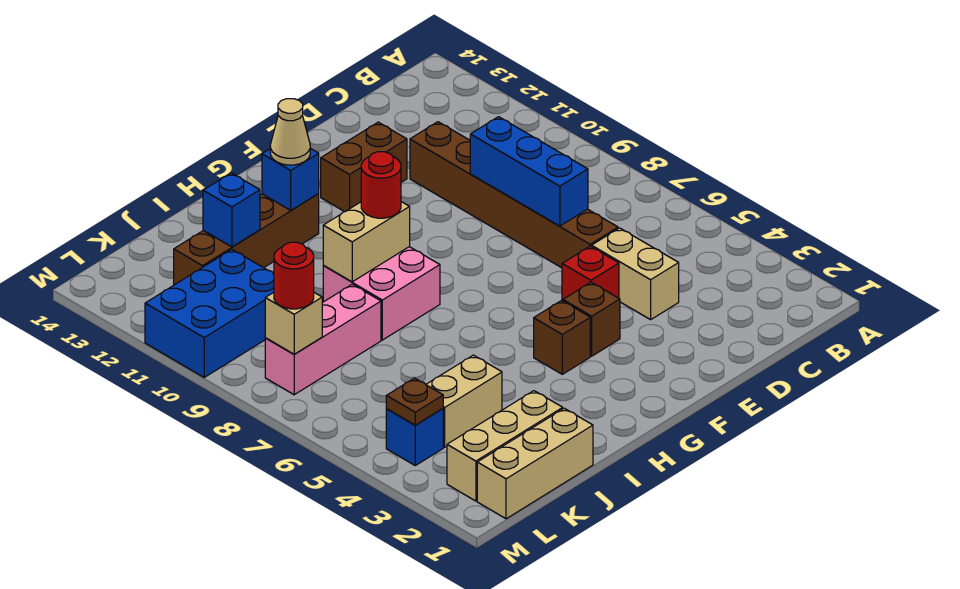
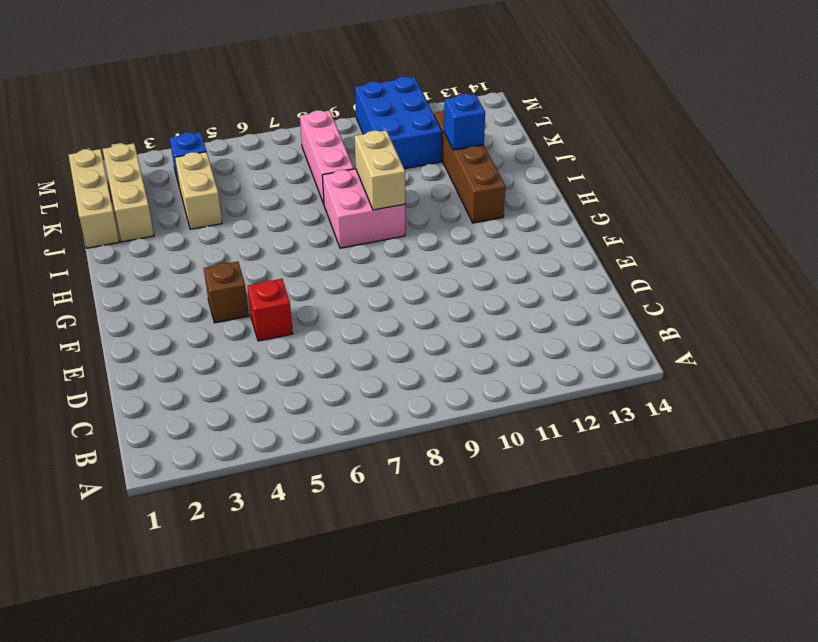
none -> tan brick D4:D5 level 1
none -> brown brick D6:D11 level 1
none -> brown brick E12:F12 level 1

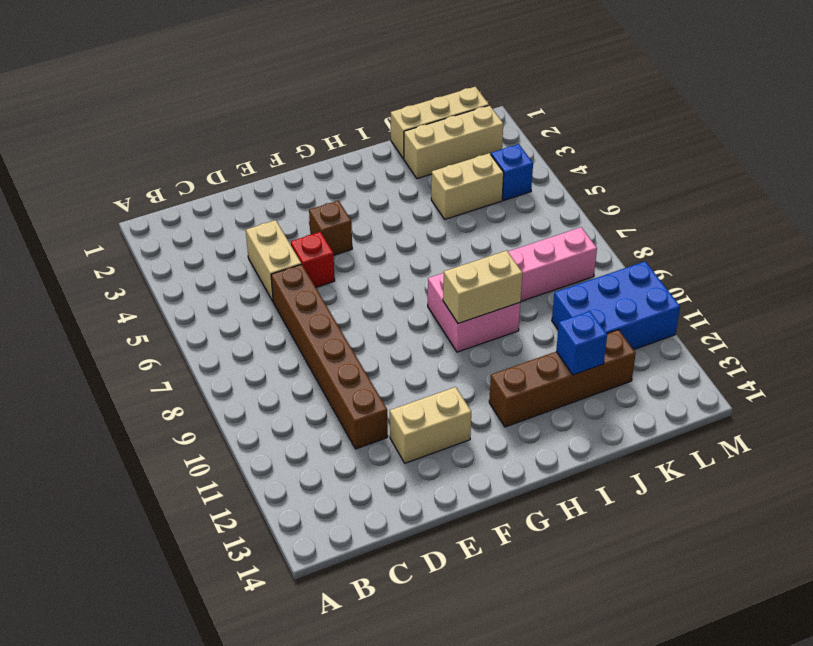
tan brick E12:F12 level 1 -> brown brick E12:F12 level 1
none -> brown brick G4 level 1
none -> blue brick D7:D9 level 2
none -> blue brick H12 level 2

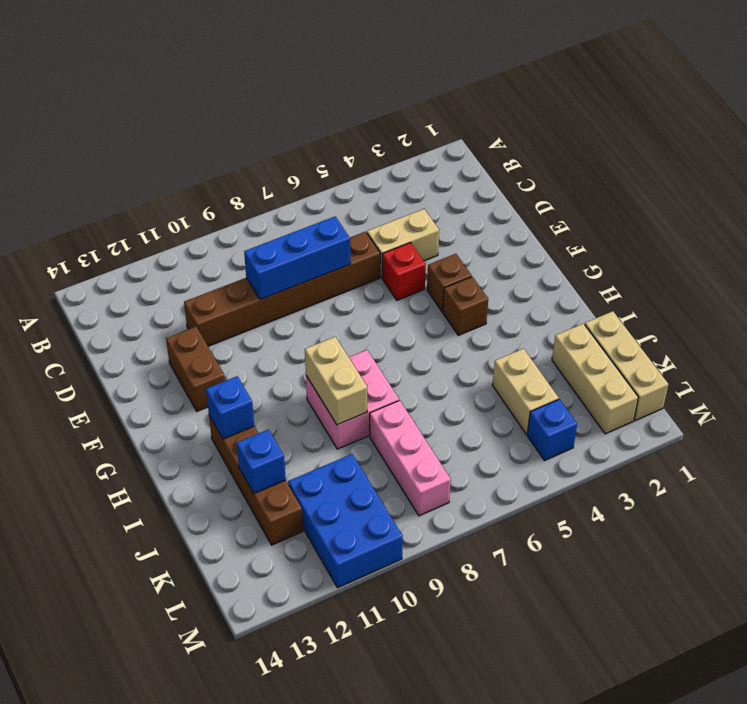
none -> brown plate L4 level 2
none -> tan brick L8 level 2
none -> red round brick H9 level 3

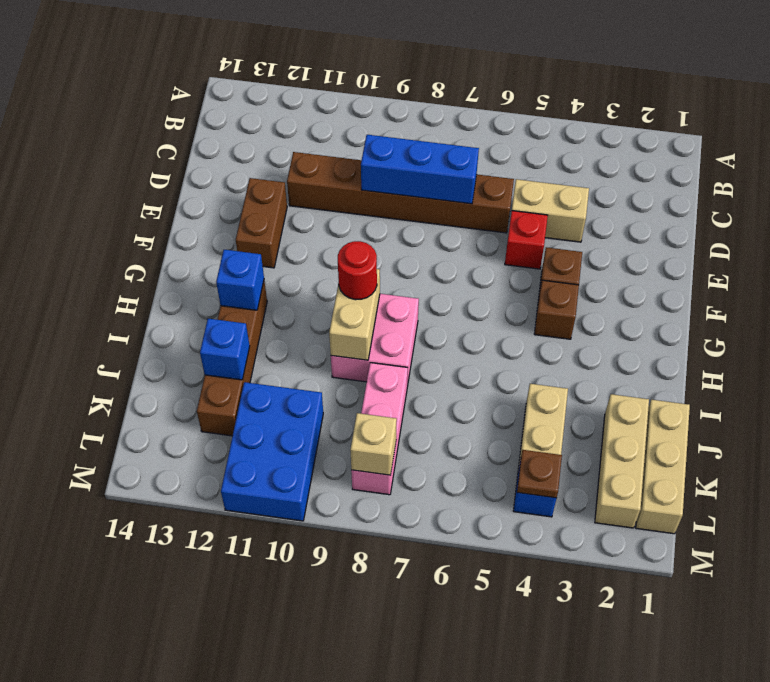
none -> tan cone H12 level 3
none -> red round brick L8 level 3

